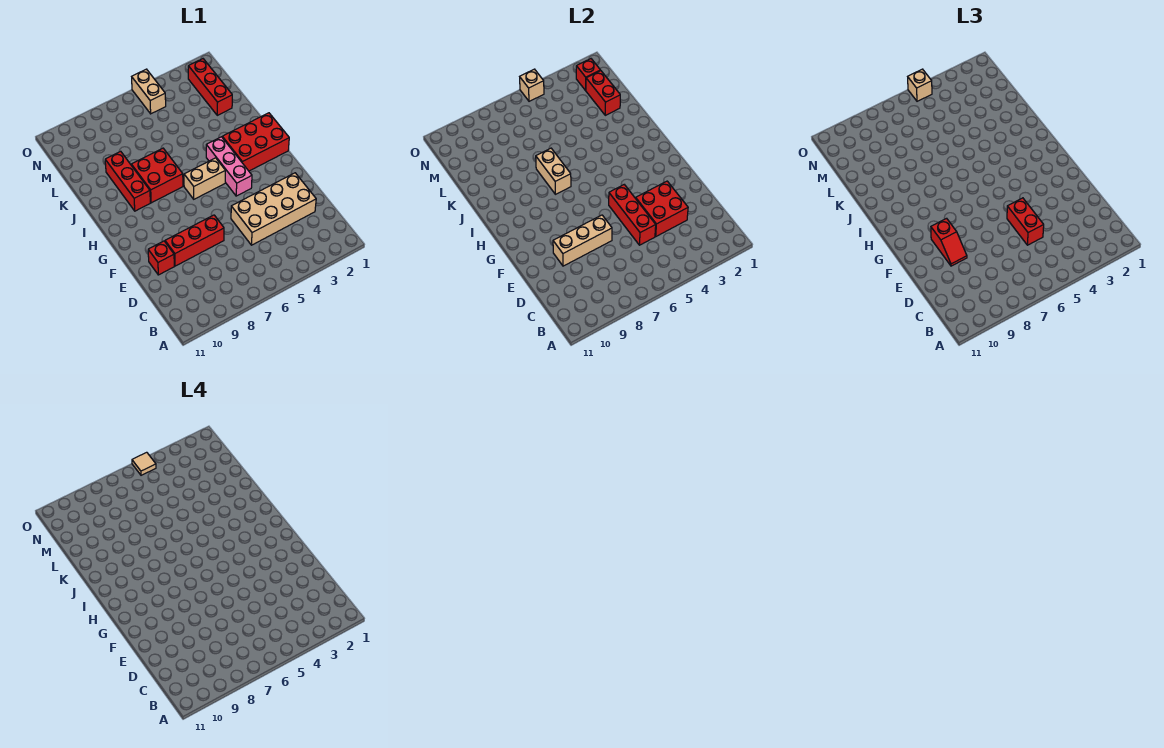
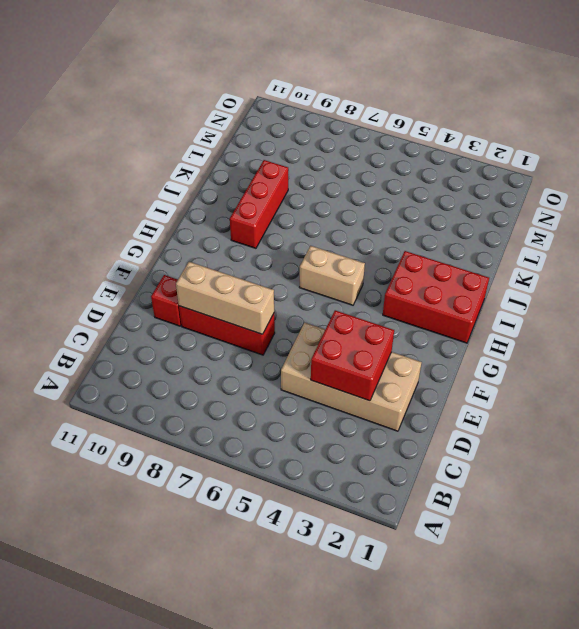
none -> pink brick G4:I4 level 1
none -> red brick I7:J8 level 1
none -> red brick L2:N2 level 1

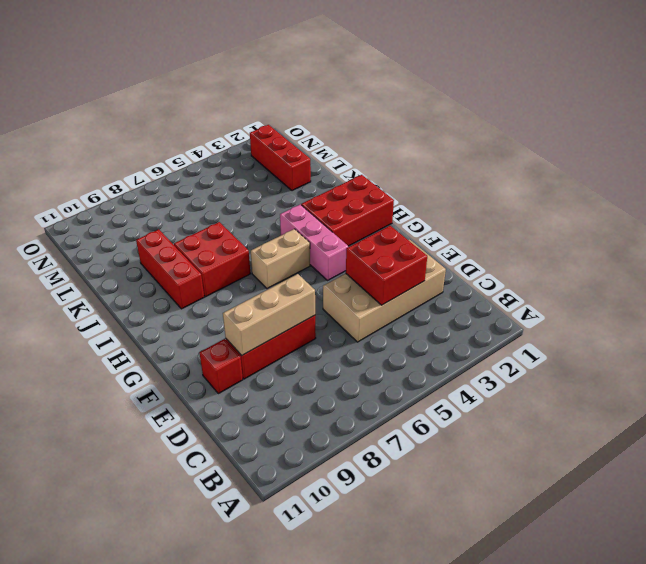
none -> tan brick N5:O5 level 1
none -> red brick D5:F5 level 2
none -> tan brick I7:J7 level 2

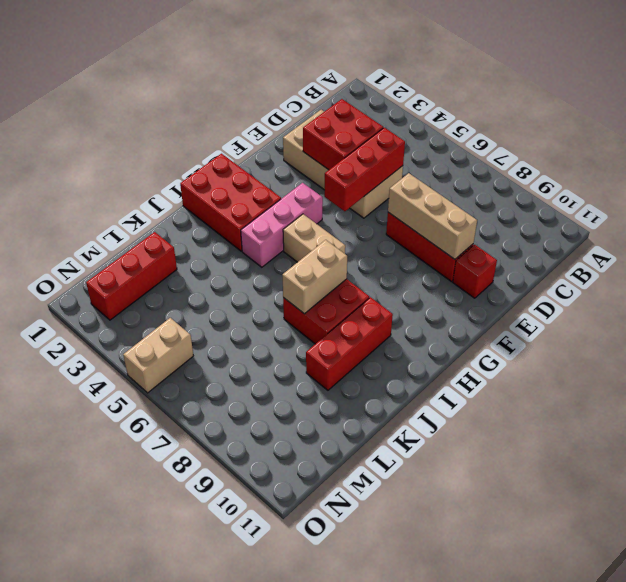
none -> red brick L2:M2 level 2
none -> red brick N2 level 2
none -> tan brick O5 level 2

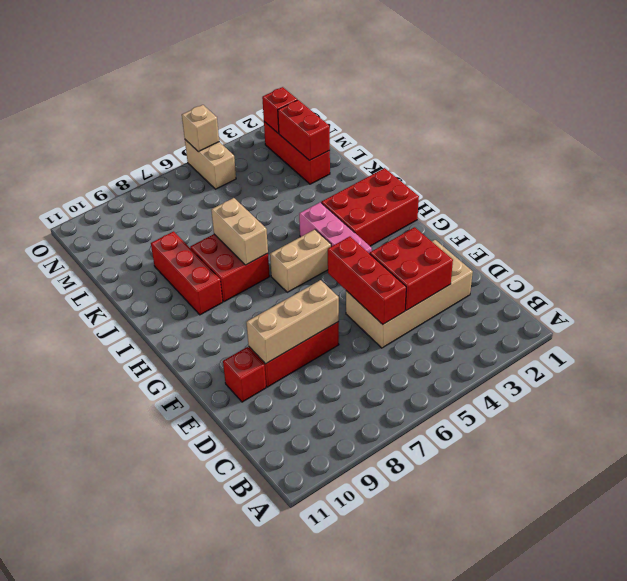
none -> red brick D5:E5 level 3
none -> red slope E9:F9 level 3 top F
none -> tan brick O5 level 3

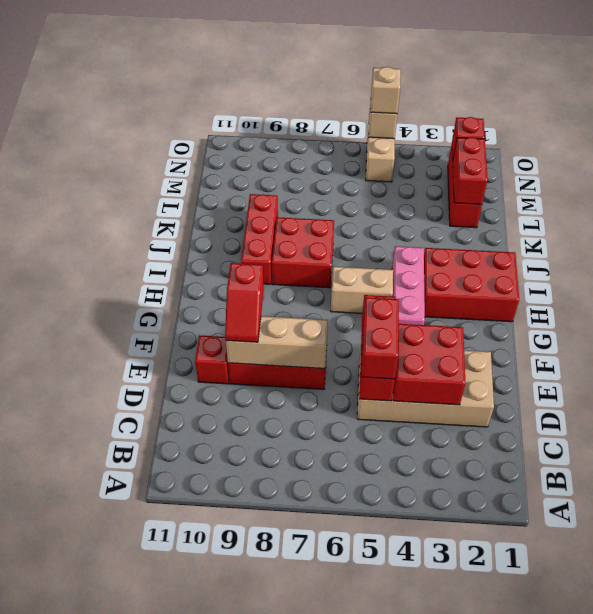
none -> tan brick I7:J7 level 2
none -> tan tile O5 level 4

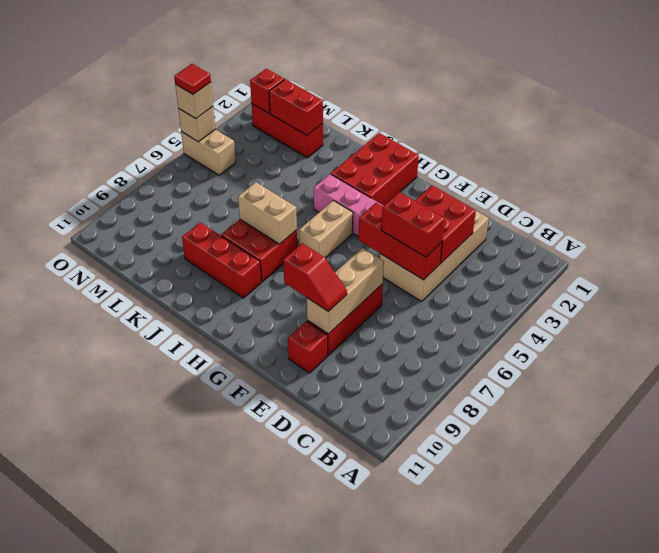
red tile O5 level 4 -> tan tile O5 level 4

